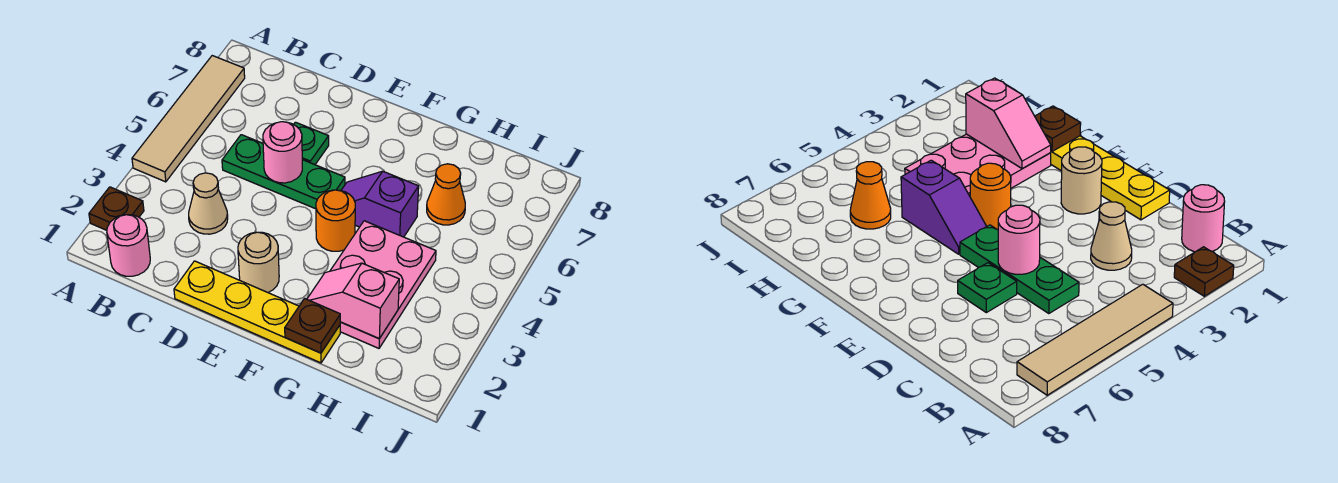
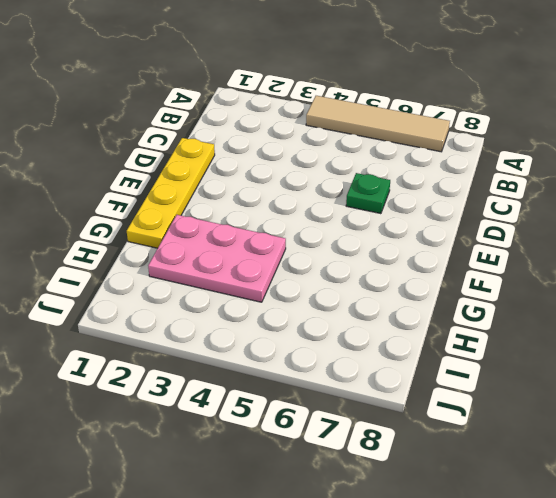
none -> brown plate A2 level 1
none -> pink round brick B1 level 1
none -> tan cone C3 level 1

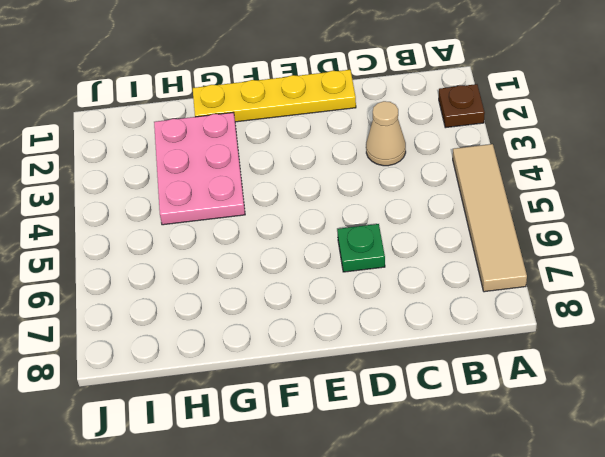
none -> pink round brick B1 level 1
none -> green plate C5:E5 level 1
none -> tan round brick E2 level 1

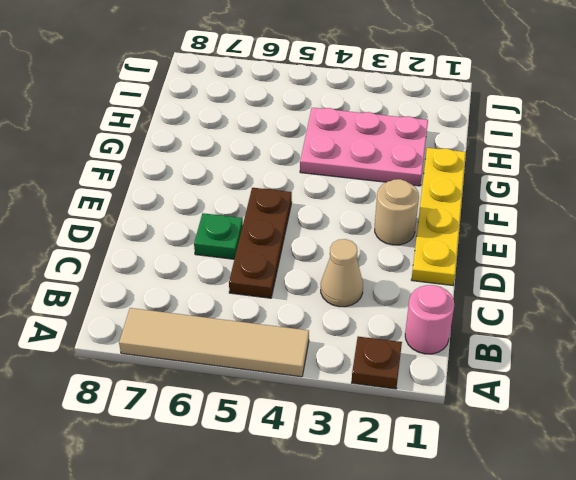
brown plate C5:E5 level 1 -> green plate C5:E5 level 1
none -> orange round brick F4 level 1
none -> purple slope F5:G5 level 1 top G
none -> orange cone H6 level 1

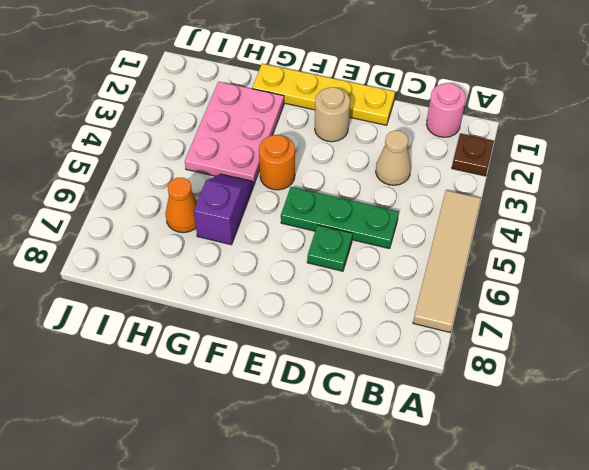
purple slope G5:G6 level 1 top 6 -> purple slope F5:G5 level 1 top G
none -> pink round brick D5 level 2
none -> brown plate G1 level 2
none -> pink slope G2:H2 level 2 top H

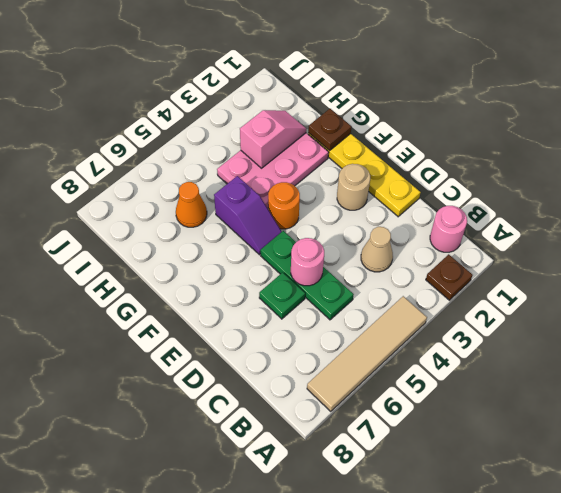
pink slope H2:H3 level 2 top 3 -> pink slope G2:H2 level 2 top H

